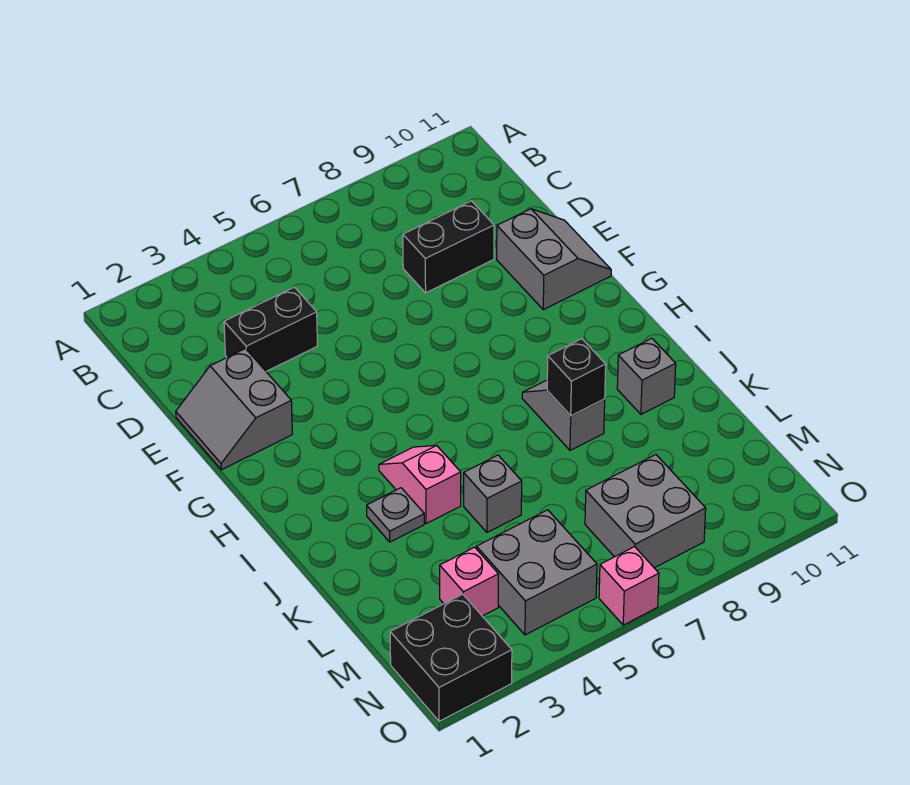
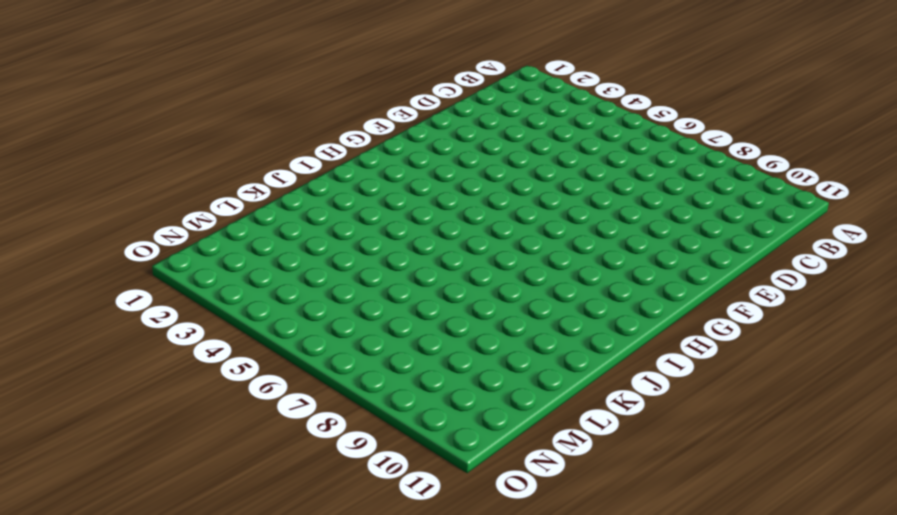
none -> black brick D3:D4 level 1
none -> black brick D8:D9 level 1
none -> grey slope E1:F2 level 1 top 2

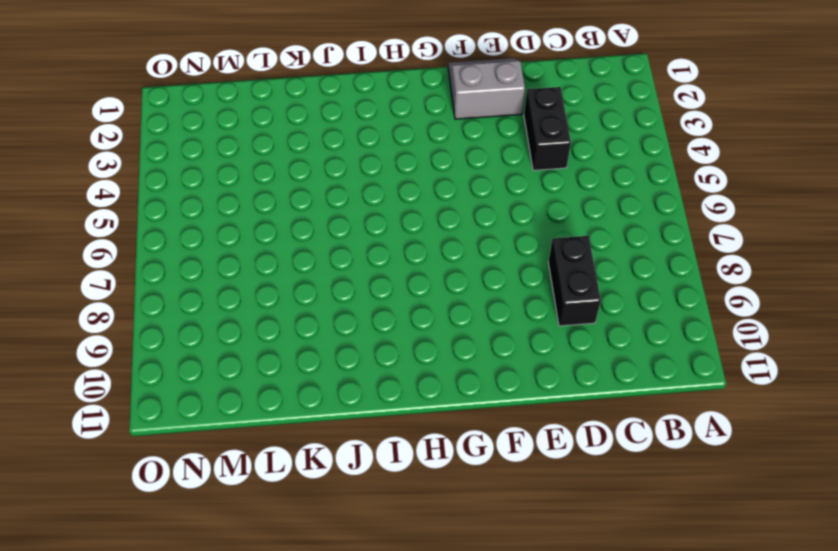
none -> grey slope E10:F11 level 1 top 10
none -> pink slope I4:J4 level 1 top J
none -> grey slope I8:J8 level 1 top J

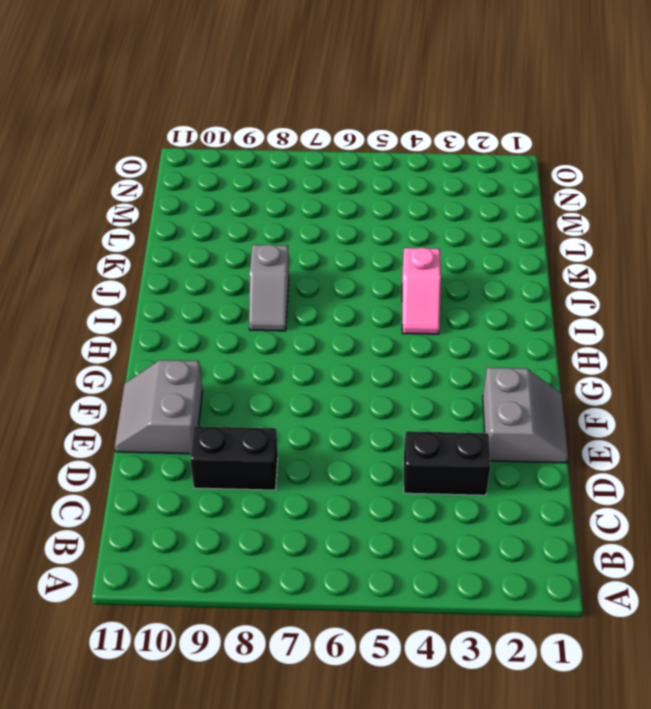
none -> grey plate J3 level 1
none -> grey brick J10 level 1
none -> grey brick K5 level 1

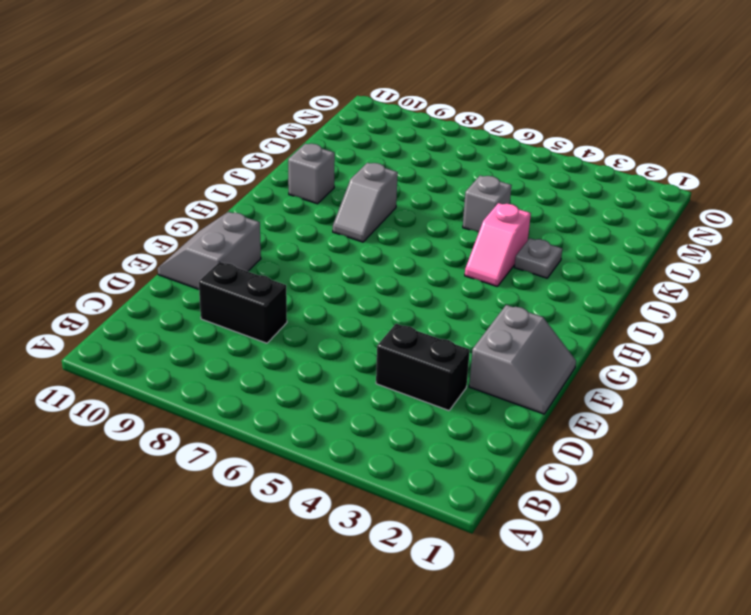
none -> pink brick M3 level 1
none -> grey brick M4:N5 level 1
none -> grey brick M7:N8 level 1

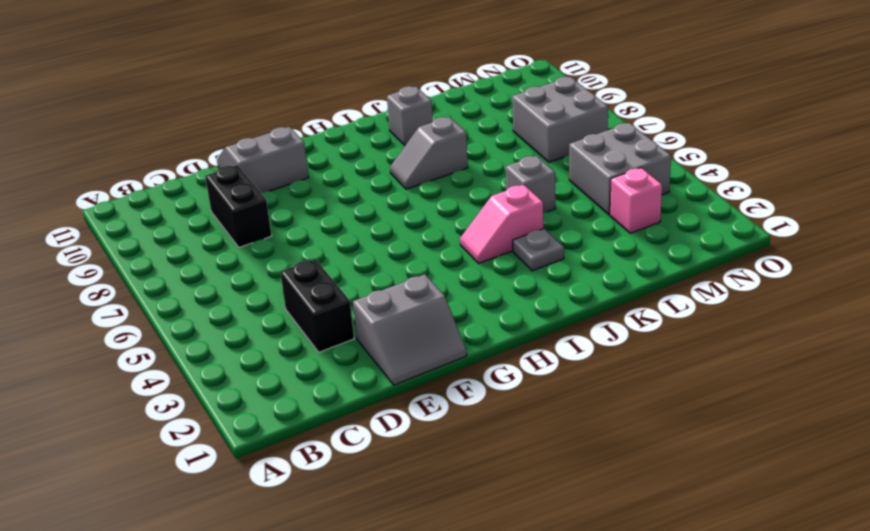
none -> black brick N1:O2 level 1
none -> pink brick O6 level 1
none -> black brick J8 level 2

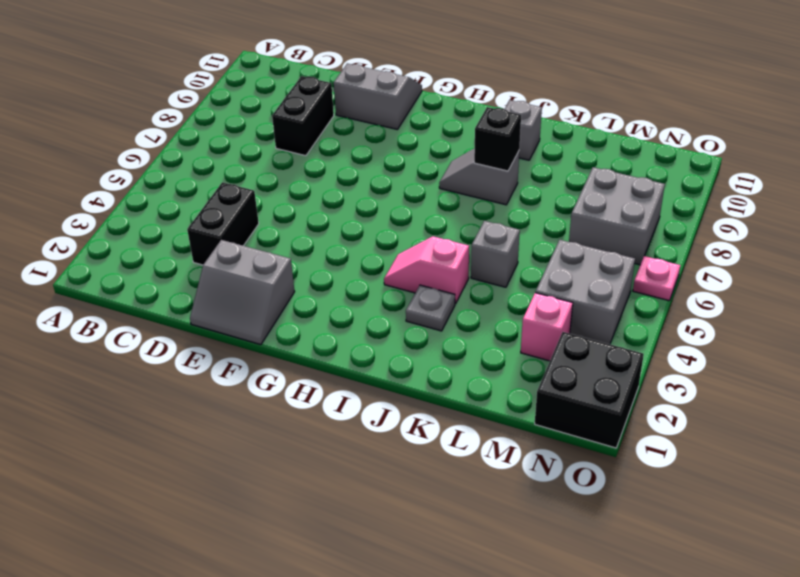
pink plate O6 level 1 -> pink brick O6 level 1

